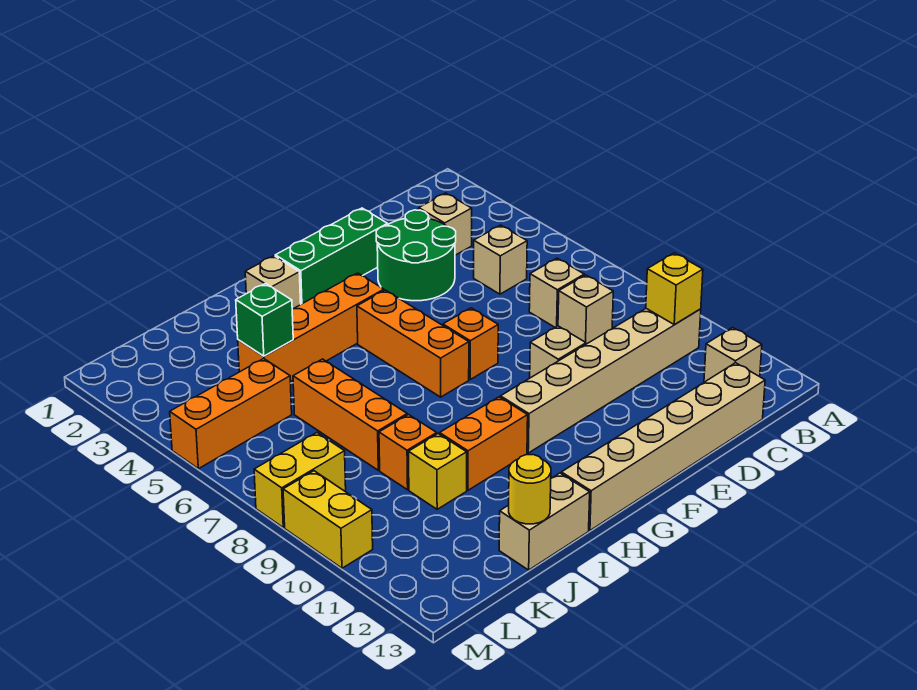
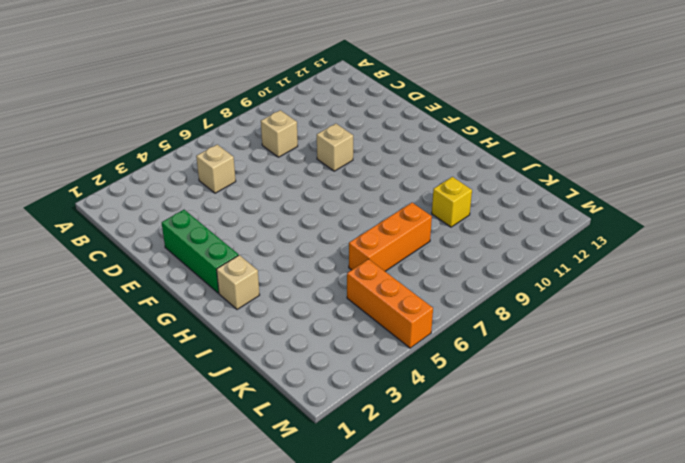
none -> tan brick B10:G10 level 1
none -> tan brick B12 level 1
none -> tan brick C3 level 1

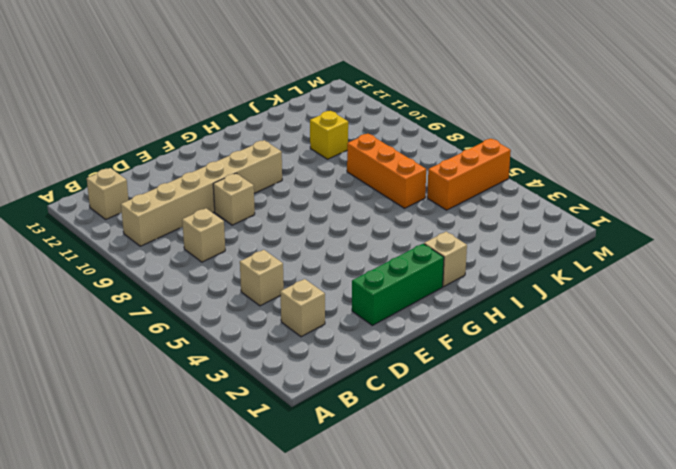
none -> tan brick C7 level 1
none -> tan brick C13:H13 level 1
none -> green round brick D3:E4 level 1

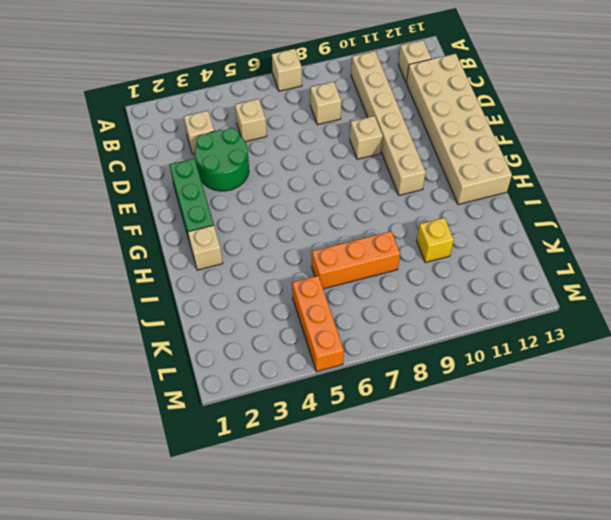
tan brick A7 level 1 -> tan brick C7 level 1
tan brick C12:H13 level 1 -> tan brick C13:H13 level 1
none -> orange brick F7 level 1
none -> orange brick G4:J4 level 1
none -> orange brick G5:G7 level 1

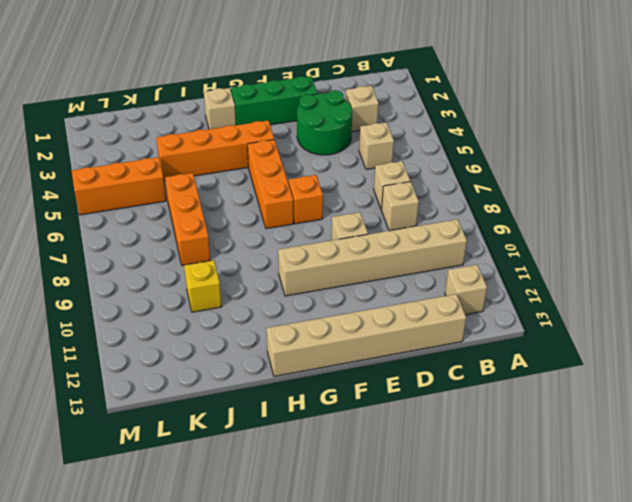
none -> orange brick H10:I10 level 1
none -> tan brick I13:J13 level 1
none -> orange brick J9 level 1

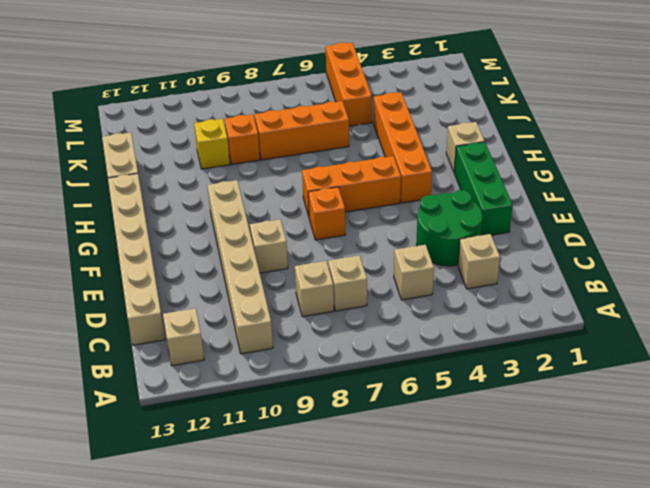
none -> orange brick H10:I10 level 1
none -> yellow brick L8:M8 level 1
none -> yellow brick M9:M10 level 1

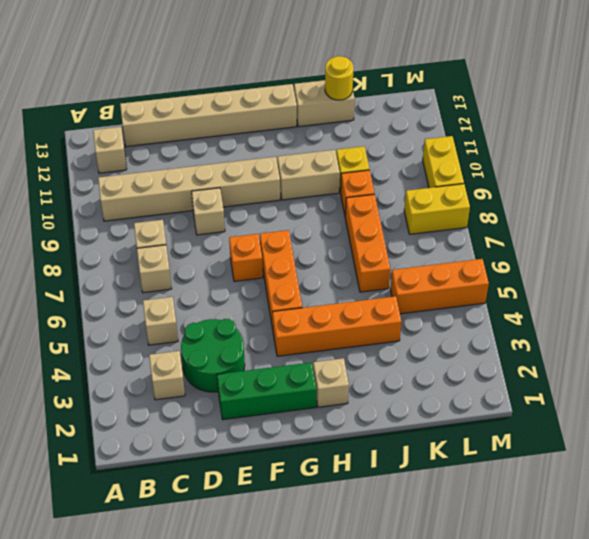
tan brick H10:I10 level 1 -> orange brick H10:I10 level 1
none -> yellow brick B10 level 2
none -> green brick J4 level 2

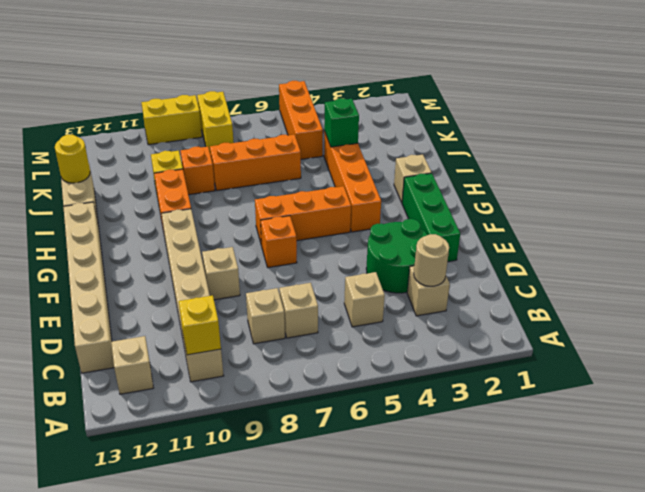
tan round brick C3 level 2 -> none

